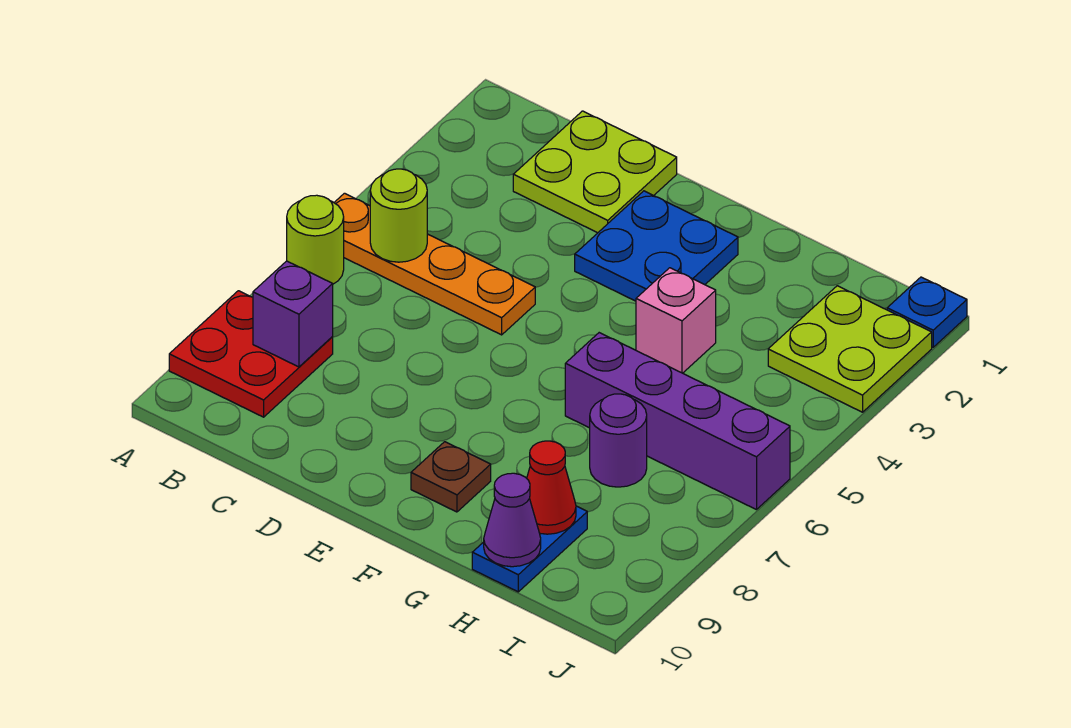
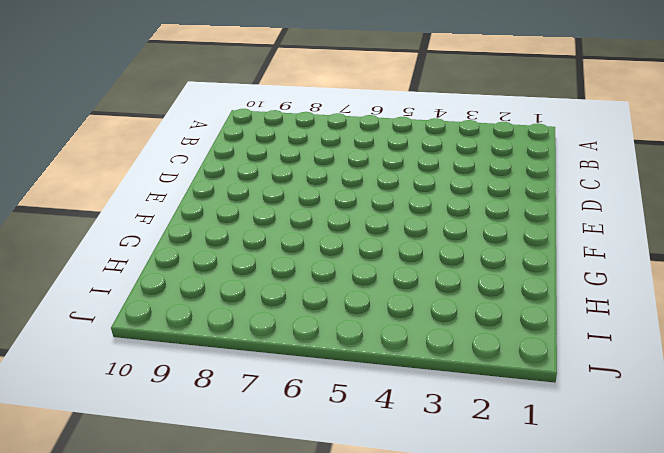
none -> orange plate A5:D5 level 1
none -> lime round brick A6 level 1
none -> red plate A8:B9 level 1

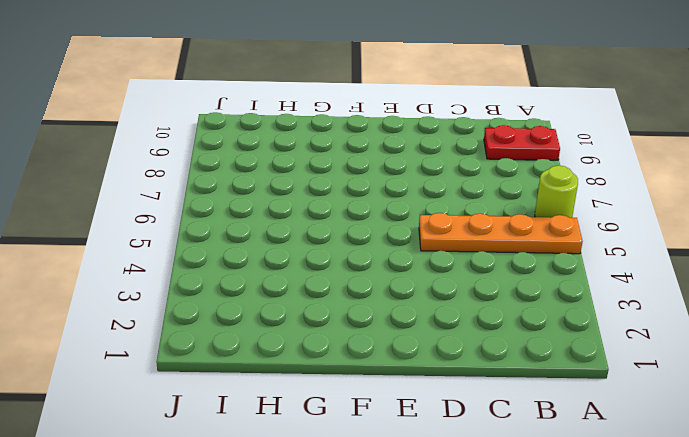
red plate A9:B9 level 1 -> red plate A8:B9 level 1
none -> lime plate C1:D2 level 1
none -> blue plate E2:F3 level 1
none -> brown plate F9 level 1

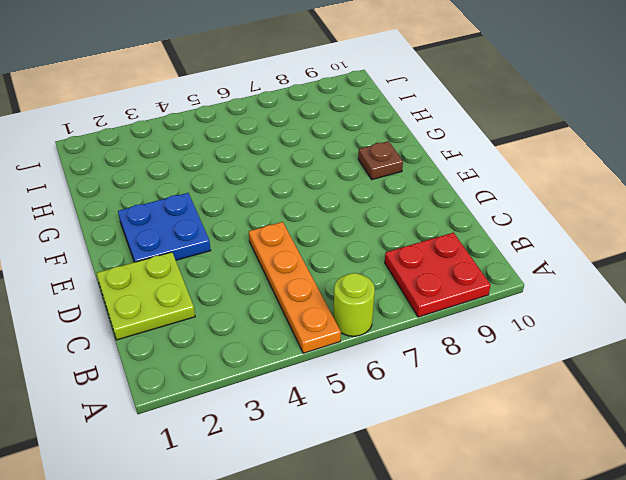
none -> pink brick G4 level 1
none -> purple brick G6:J6 level 1
none -> purple round brick H7 level 1

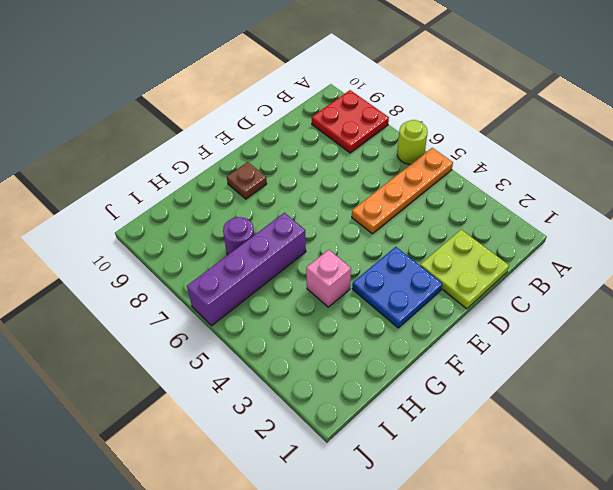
none -> blue plate H9:H10 level 1
none -> lime plate I2:J3 level 1
none -> blue plate J1 level 1

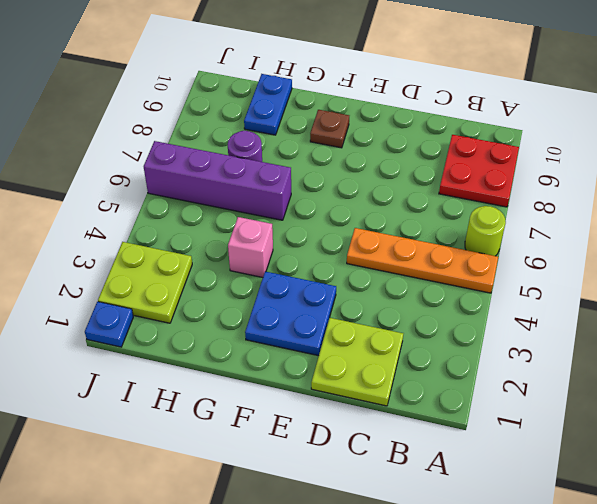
none -> lime round brick B5 level 2
none -> purple brick B8 level 2
none -> red cone H9 level 2

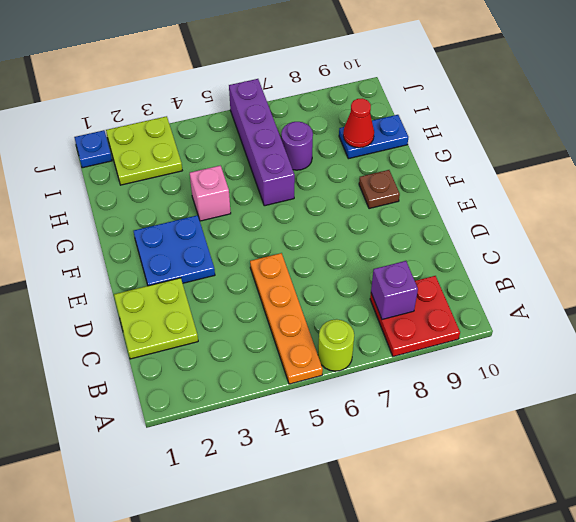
none -> lime round brick B5 level 2
none -> purple cone H10 level 2

